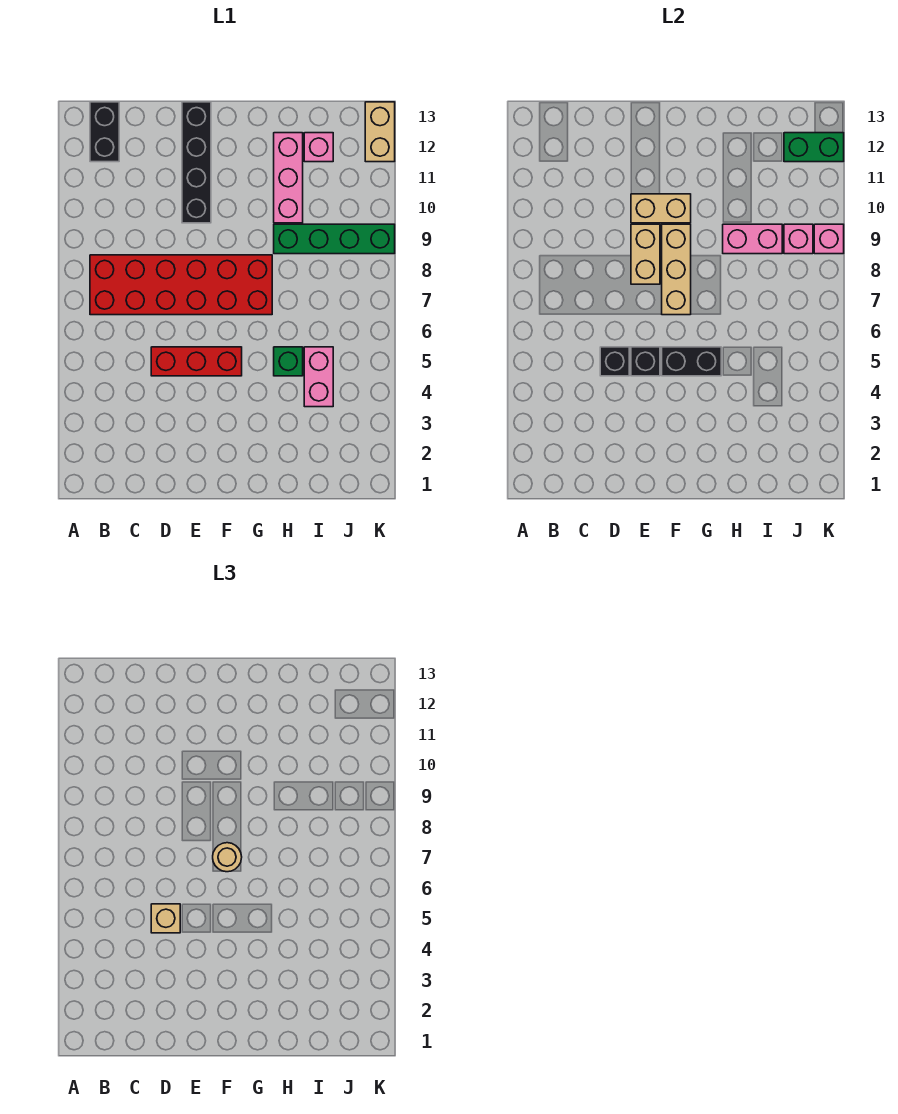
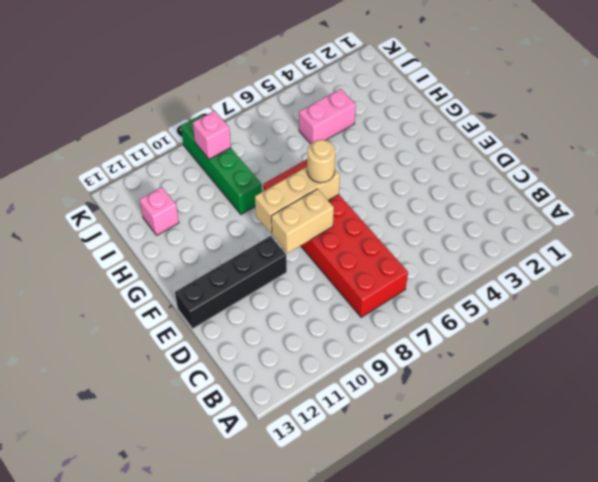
none -> black brick B12:B13 level 1
none -> red brick D5:F5 level 1
none -> green brick H5 level 1

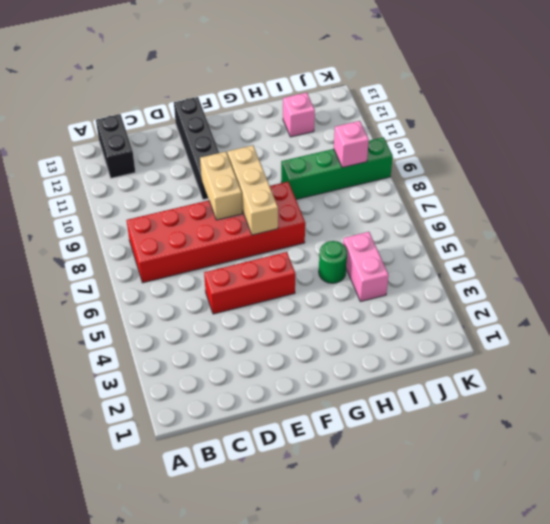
green round brick H5 level 1 -> green brick H5 level 1
none -> pink brick H10:H12 level 1
none -> tan brick K12:K13 level 1
none -> black brick D5 level 2

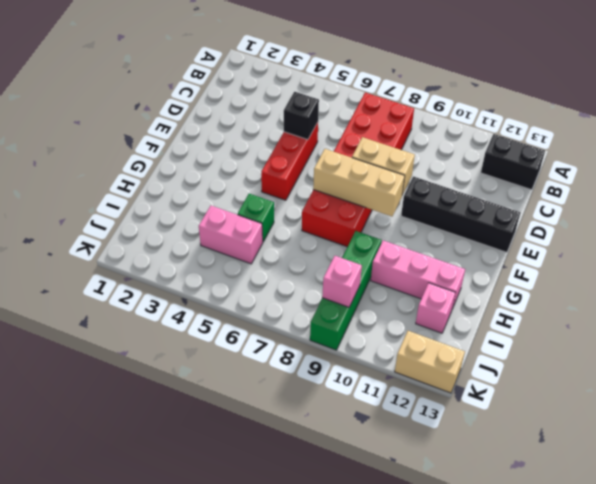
none -> black brick E5 level 2
none -> tan brick E10:F10 level 2
none -> black brick F5:G5 level 2

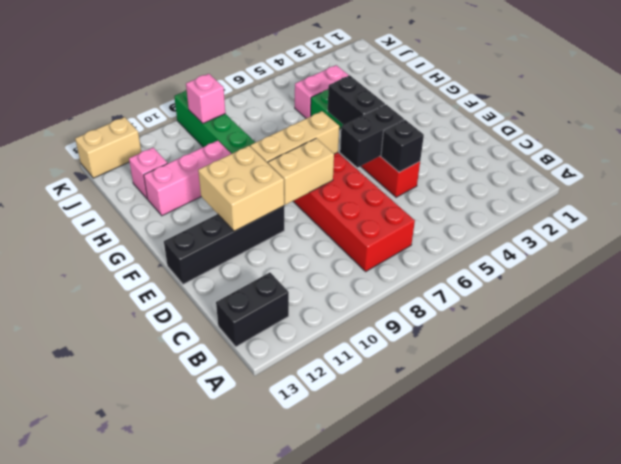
black brick E5:E6 level 2 -> black brick E5 level 2
tan brick E10:F11 level 2 -> tan brick E10:F10 level 2
none -> pink brick H9:I9 level 2
none -> green brick J12:K12 level 2
none -> pink brick K9 level 2

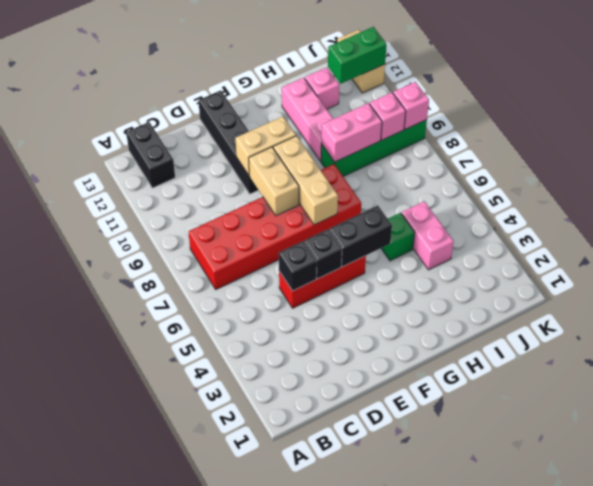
none -> tan brick D5 level 3
none -> tan round brick F7 level 3

